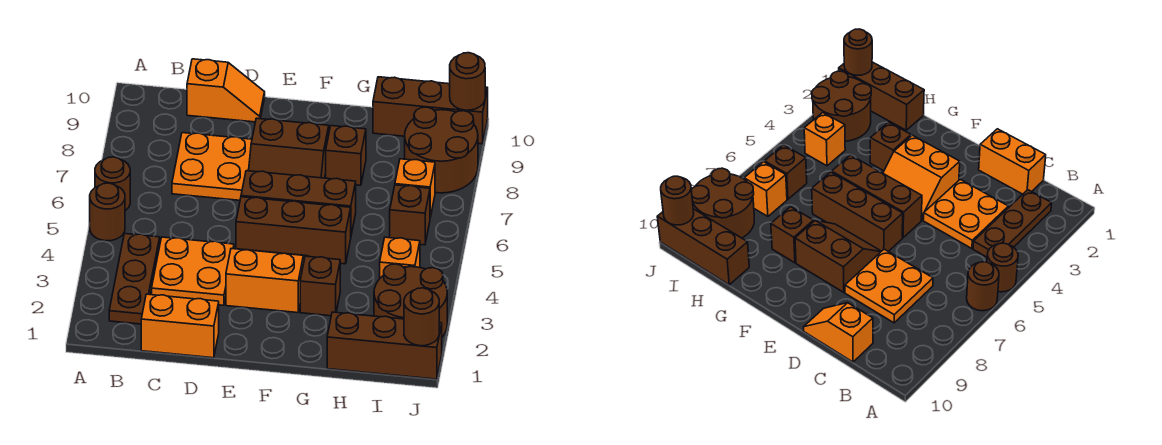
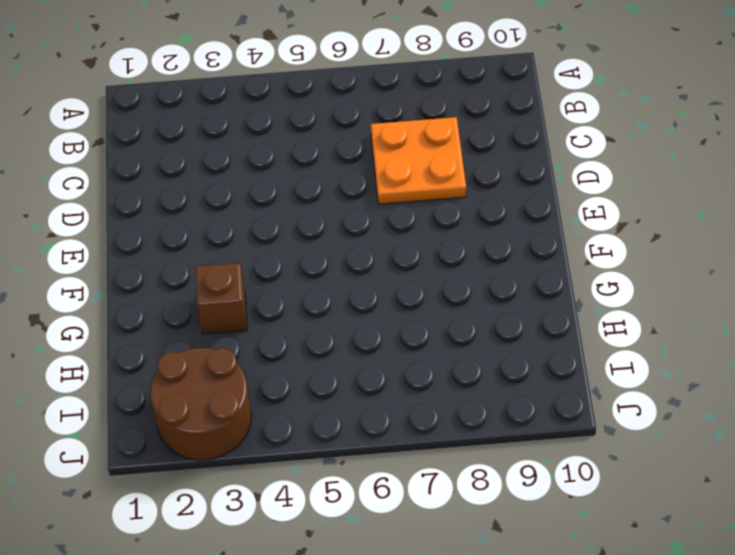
none -> brown round brick A5 level 1
none -> brown round brick A6 level 1
none -> brown plate B2:B4 level 1

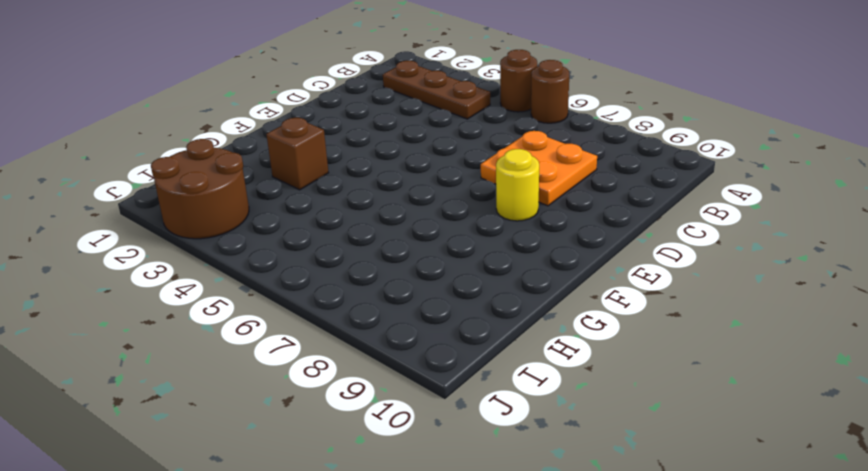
yellow round brick E8 level 1 -> brown slope E7:F8 level 1 top 8
none -> orange brick C1:D1 level 1
none -> orange plate C3:D4 level 1
none -> orange slope C10:D10 level 1 top C

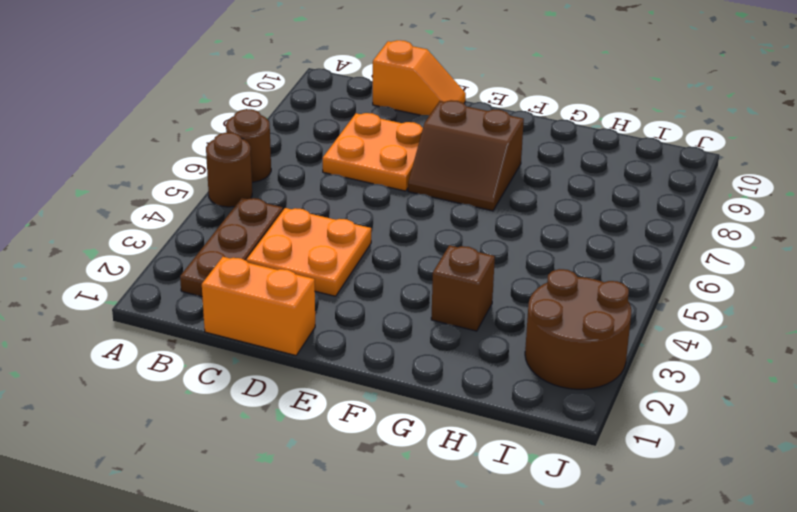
none -> orange slope E3:F4 level 1 top 3
none -> brown brick E5:G5 level 1
none -> brown brick E6:G6 level 1

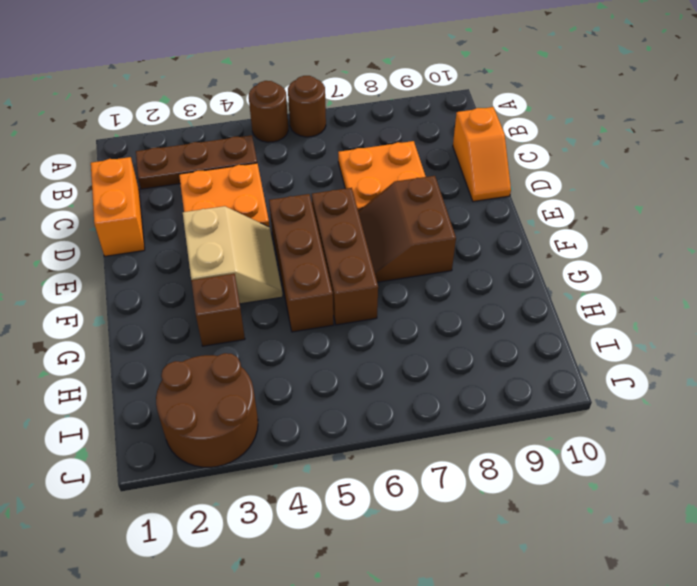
tan slope E3:F4 level 1 top 3 -> orange slope E3:F4 level 1 top 3
none -> brown brick G8 level 1
none -> brown brick H1:J1 level 1
none -> brown brick H10:J10 level 1

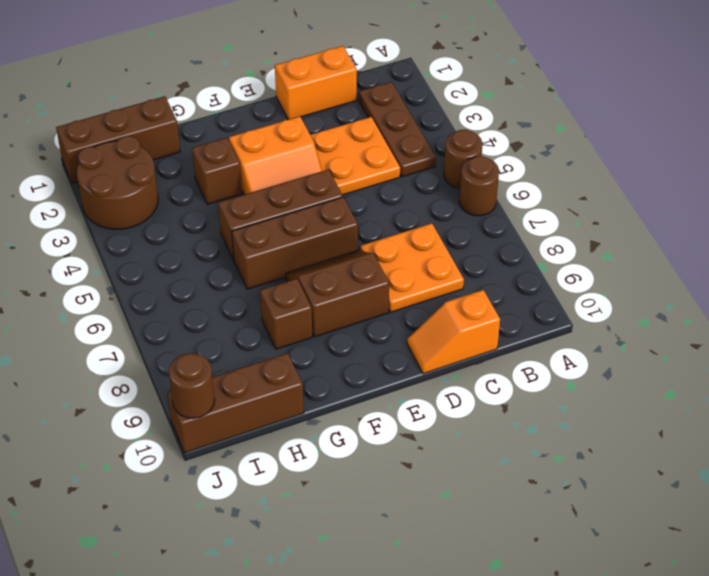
none -> orange brick I4 level 1
none -> brown brick I6 level 1
none -> orange brick I7 level 1

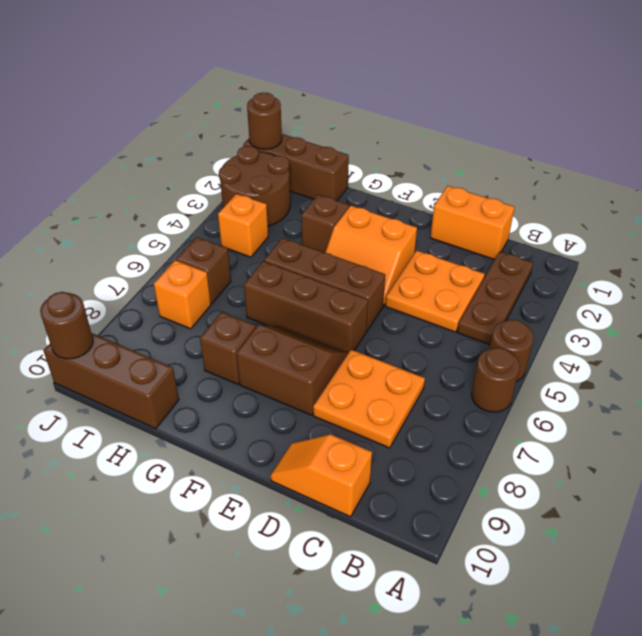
none -> brown round brick I8:J9 level 1

